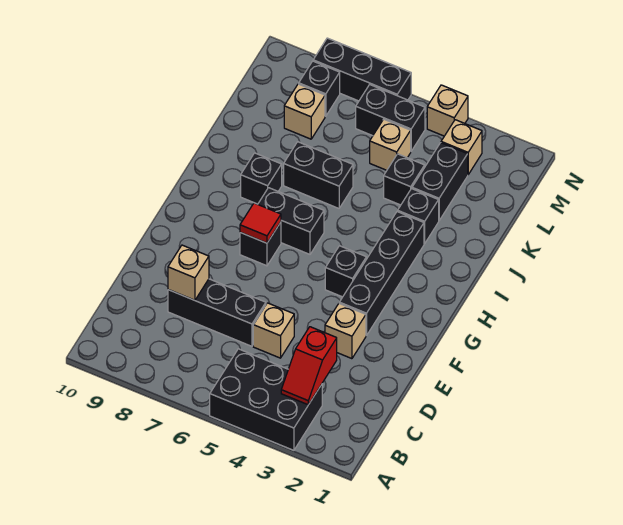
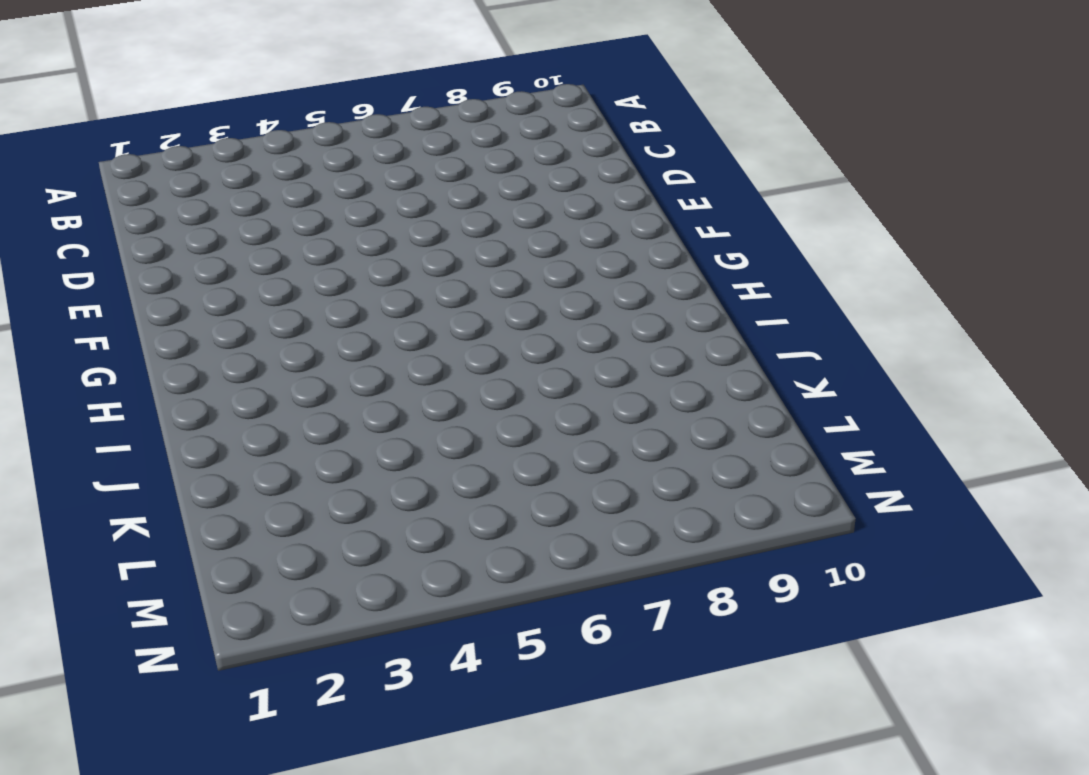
none -> black brick A3:B5 level 1
none -> tan brick D5 level 1
none -> black brick D6:D8 level 1

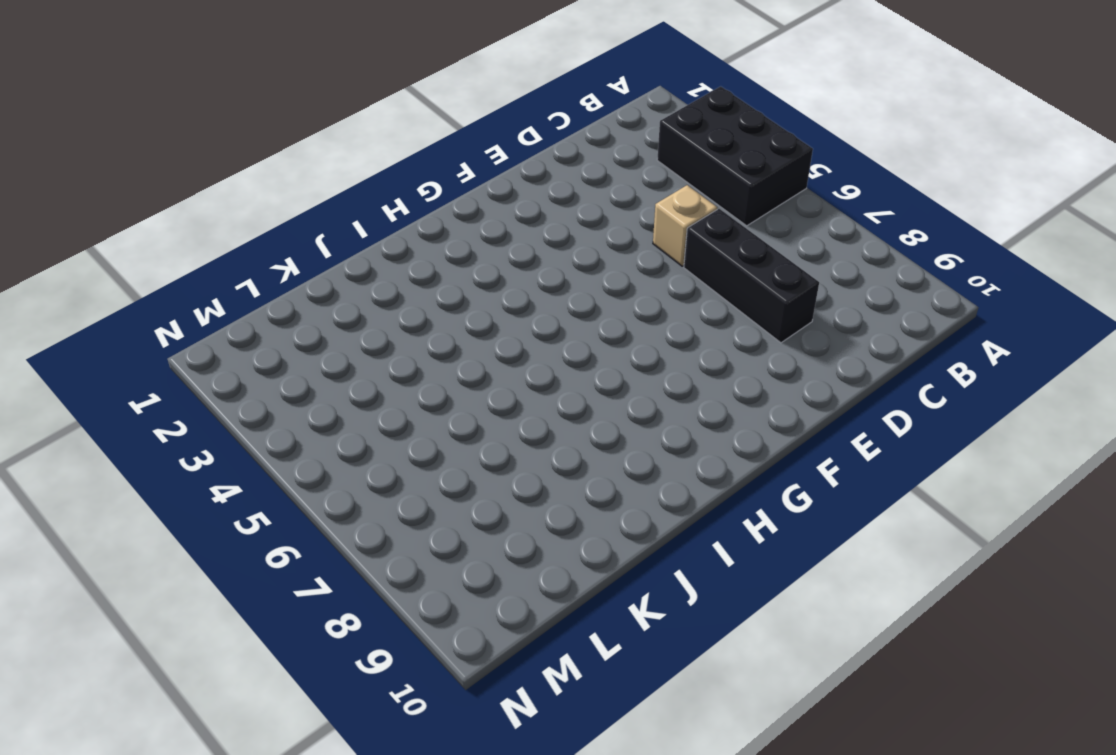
none -> tan brick E3 level 1
none -> black brick F3:I3 level 1
none -> black brick G4 level 1

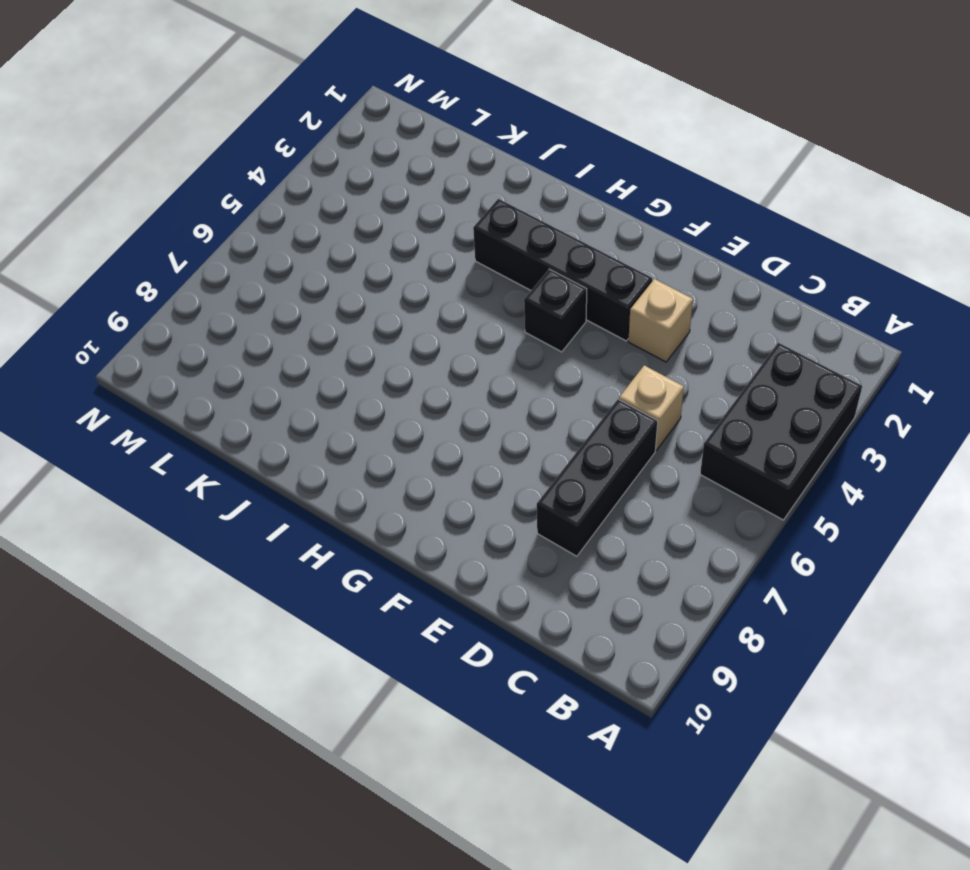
none -> black brick G7 level 1
none -> black brick H6:H7 level 1
none -> black brick I8 level 1

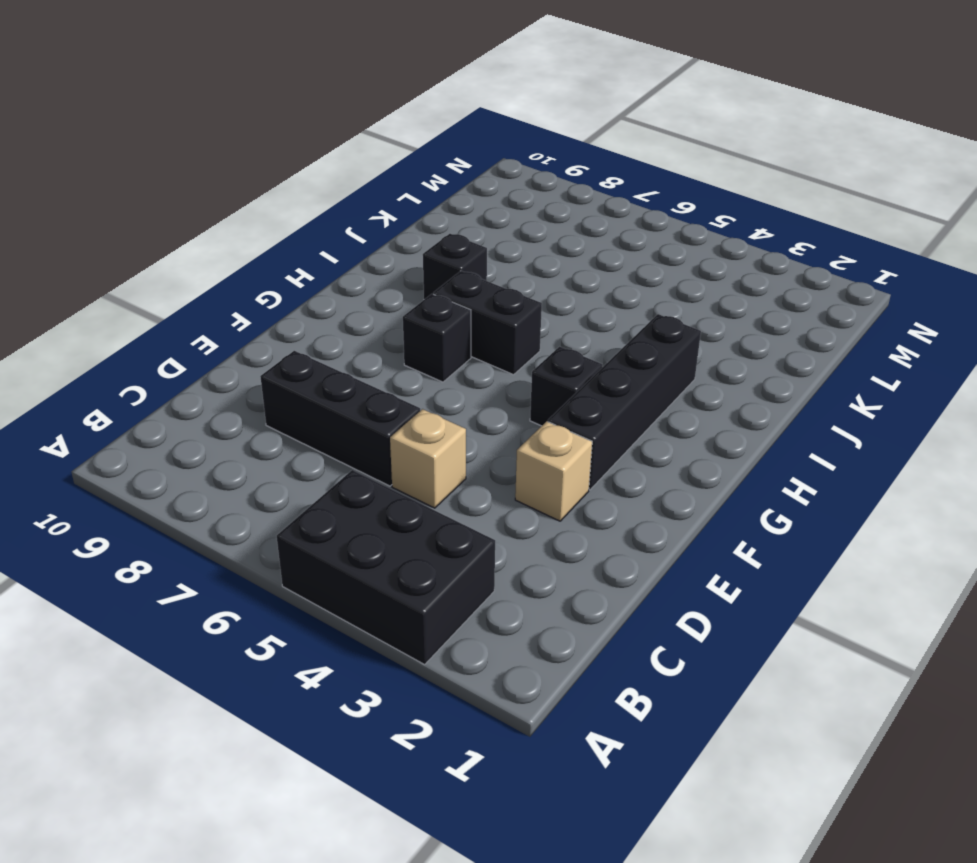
none -> black brick J3 level 1
none -> black brick J6:J7 level 1
none -> black brick K3:L3 level 1

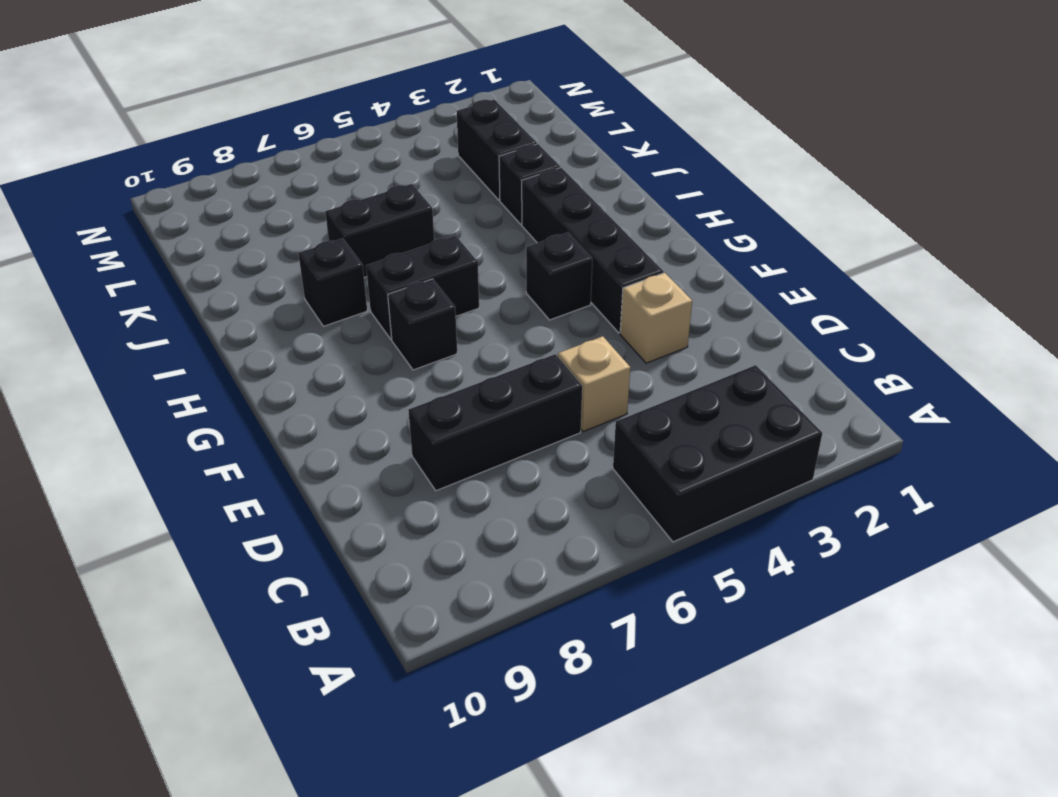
none -> black brick K4 level 1
none -> tan brick L5 level 1
none -> tan brick L8 level 1

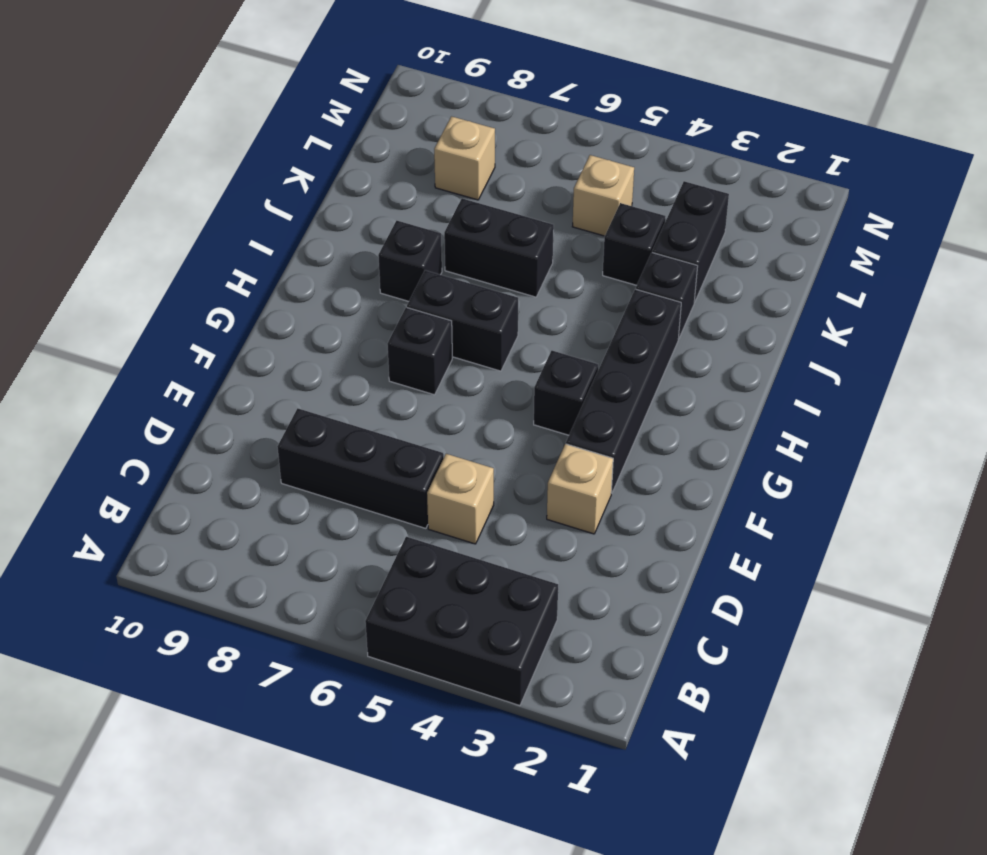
none -> tan brick M3 level 1
none -> black brick M5:M6 level 1
none -> black brick M8 level 1

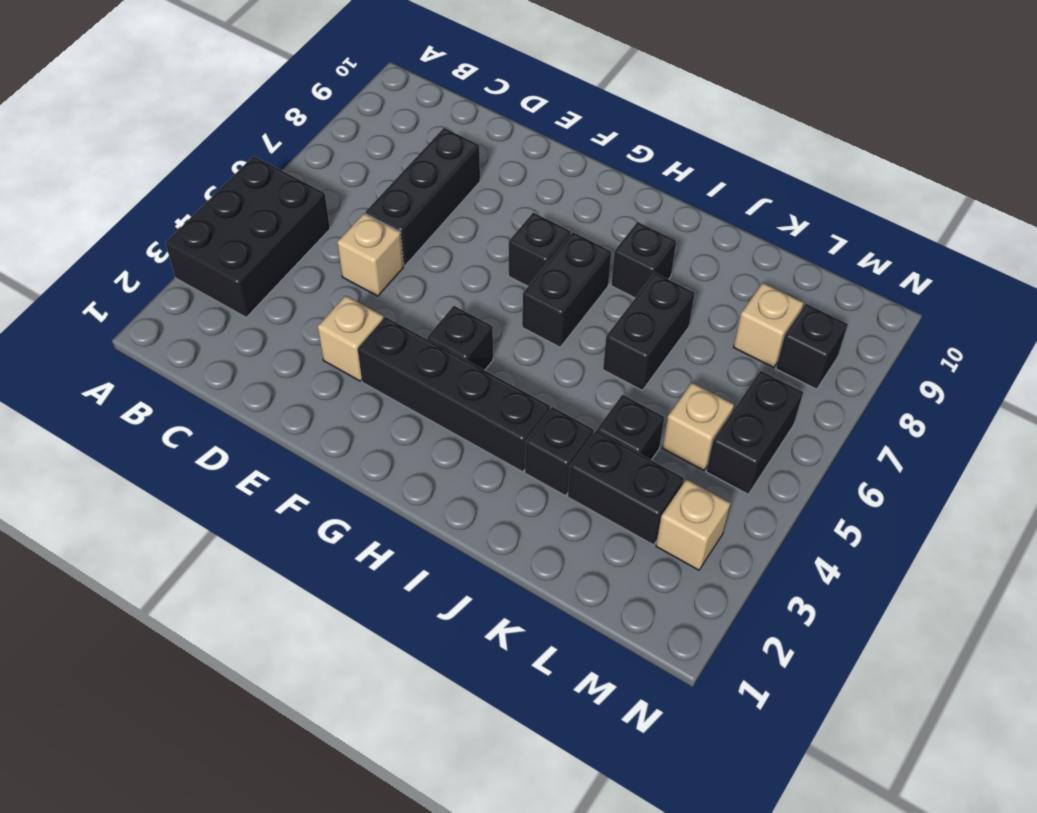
none -> tan brick N4 level 1
none -> black brick N6:N8 level 1
none -> red slope B3:C3 level 2 top C

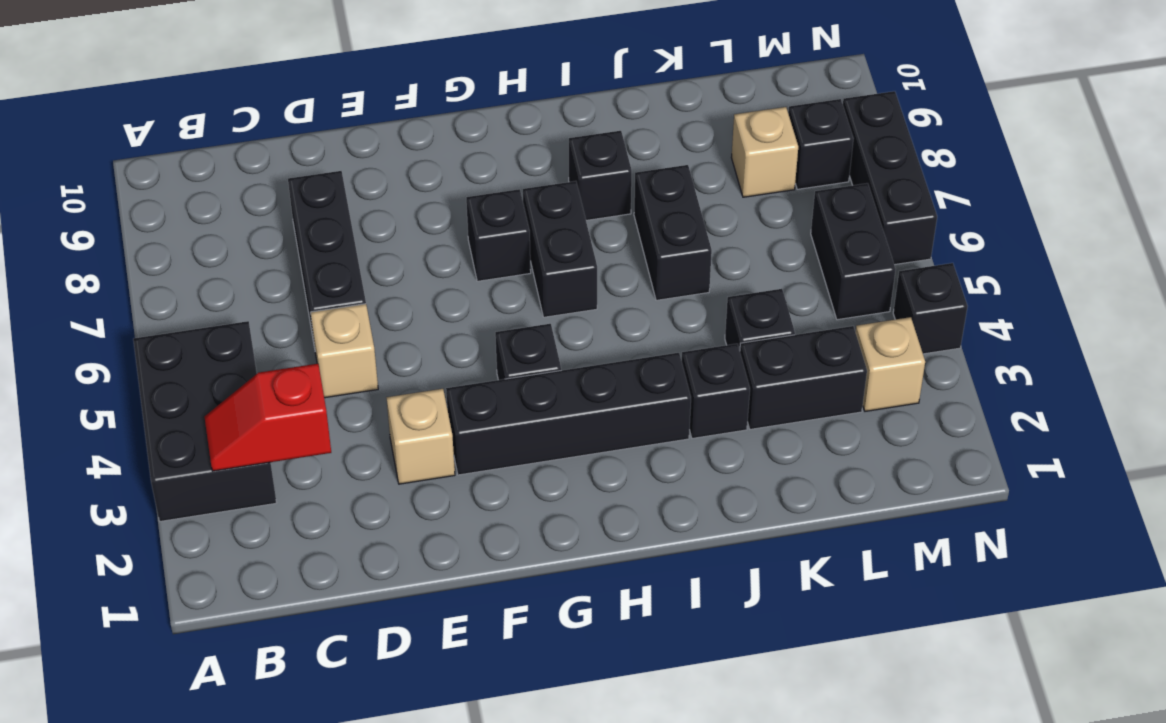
black brick N4 level 1 -> tan brick N4 level 1
none -> tan brick L5 level 1
none -> tan brick D8 level 2
none -> red tile G7 level 2

